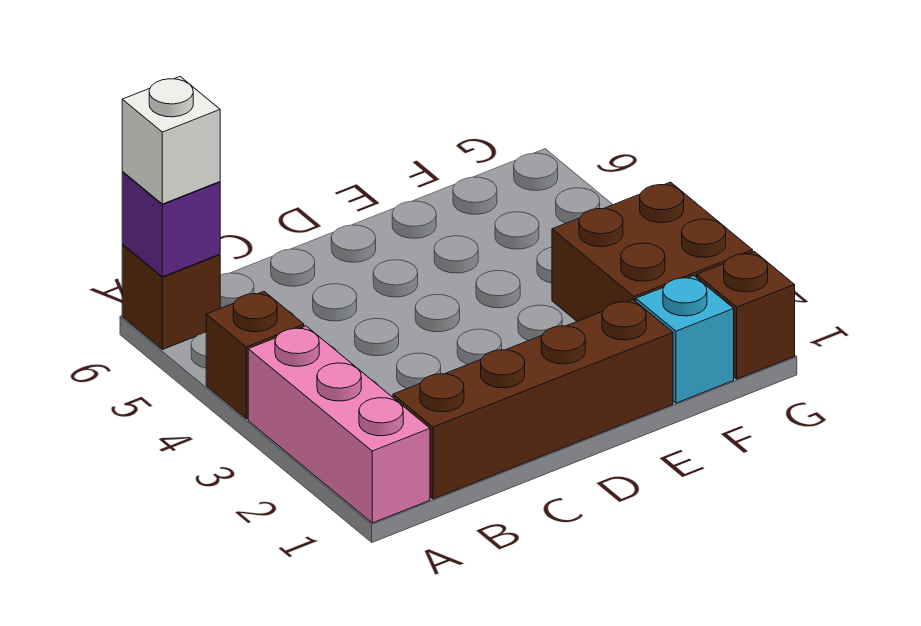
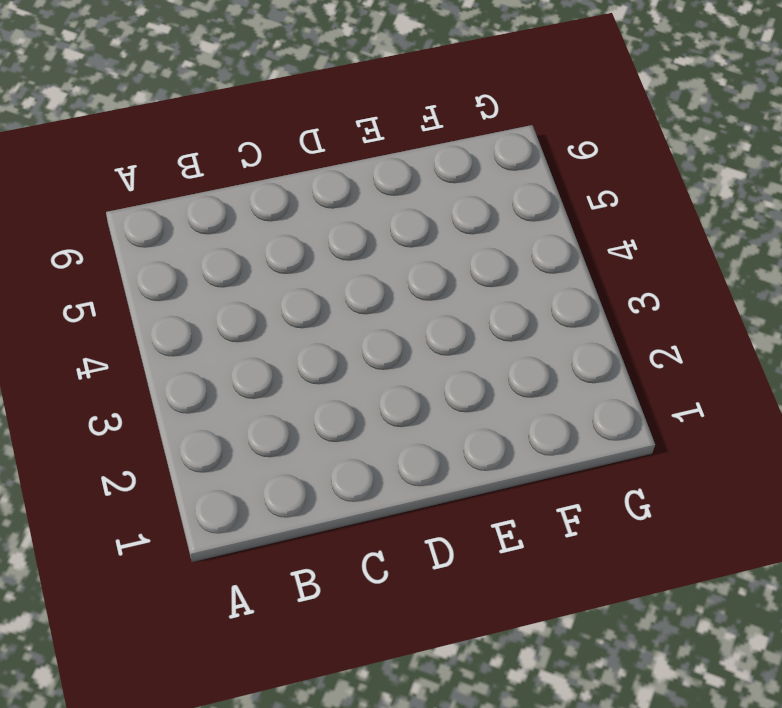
none -> pink brick A1:A3 level 1
none -> brown brick A4 level 1

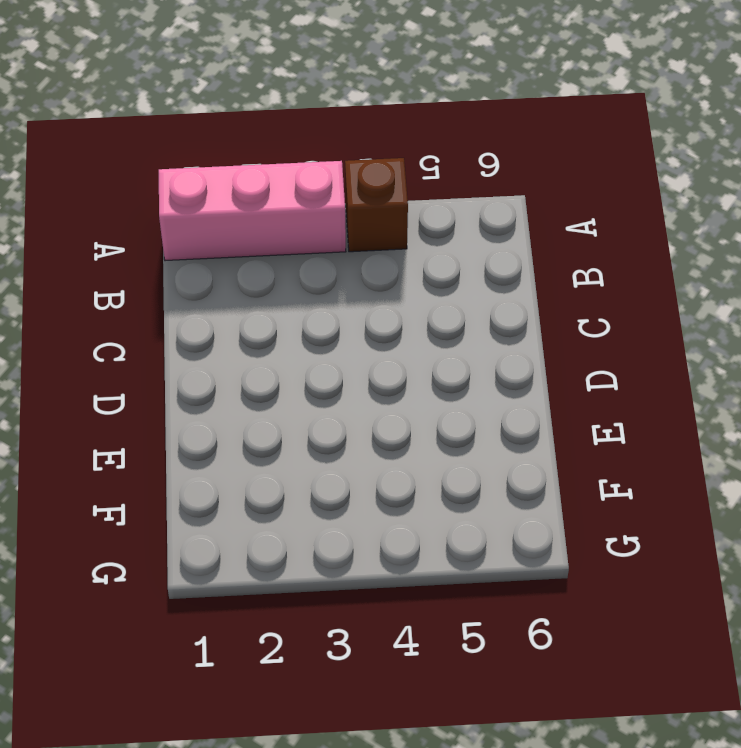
none -> brown brick A6 level 1
none -> brown brick B1:E1 level 1

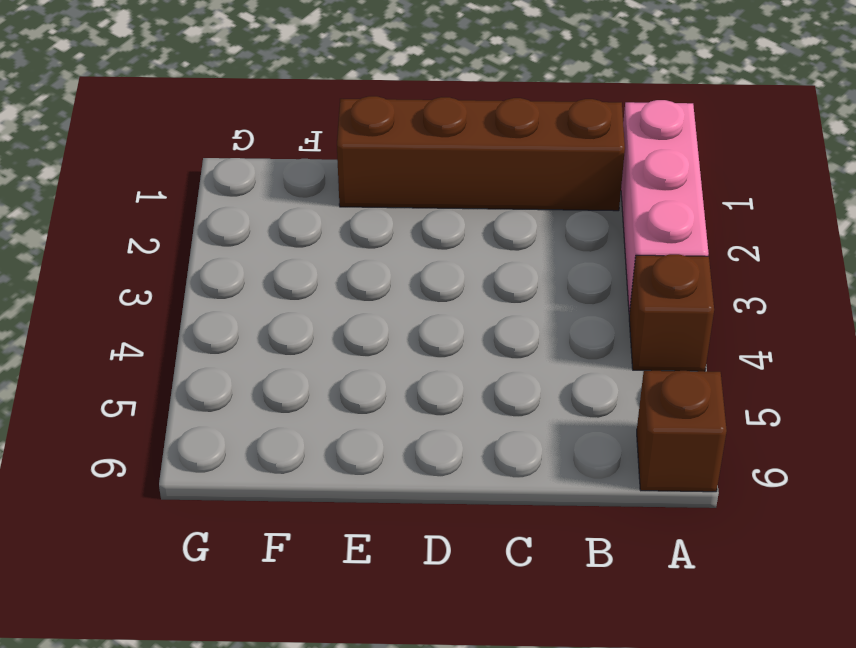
none -> cyan brick F1 level 1
none -> brown brick F2:G3 level 1

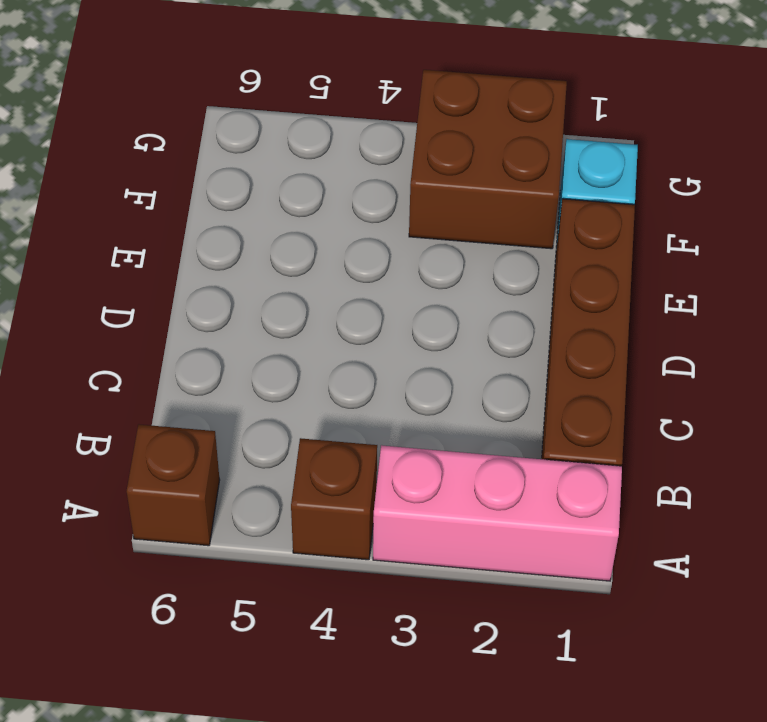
none -> brown brick G1 level 1
none -> purple brick A6 level 2

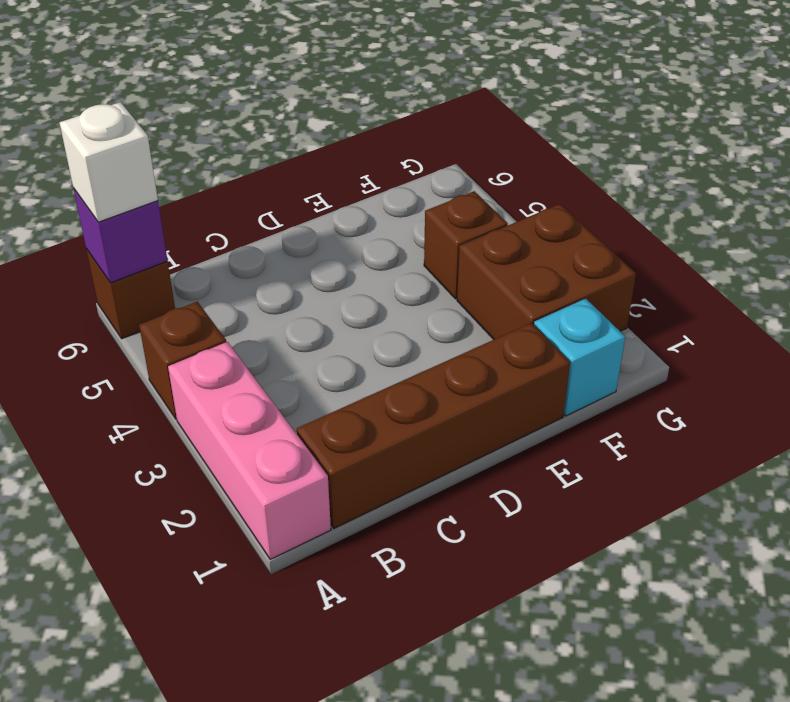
brown brick F4 level 1 -> brown brick G1 level 1

